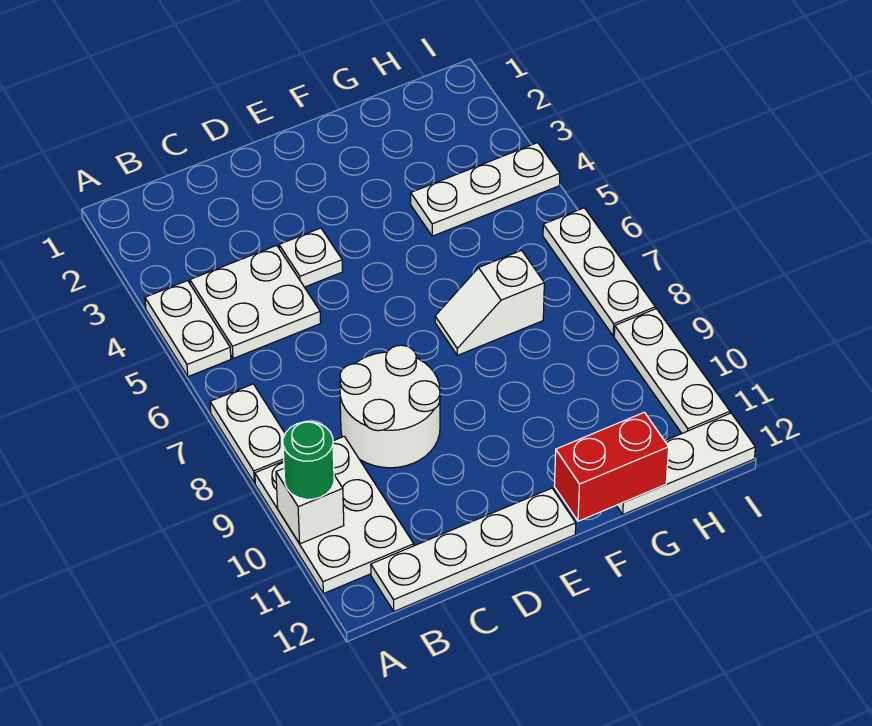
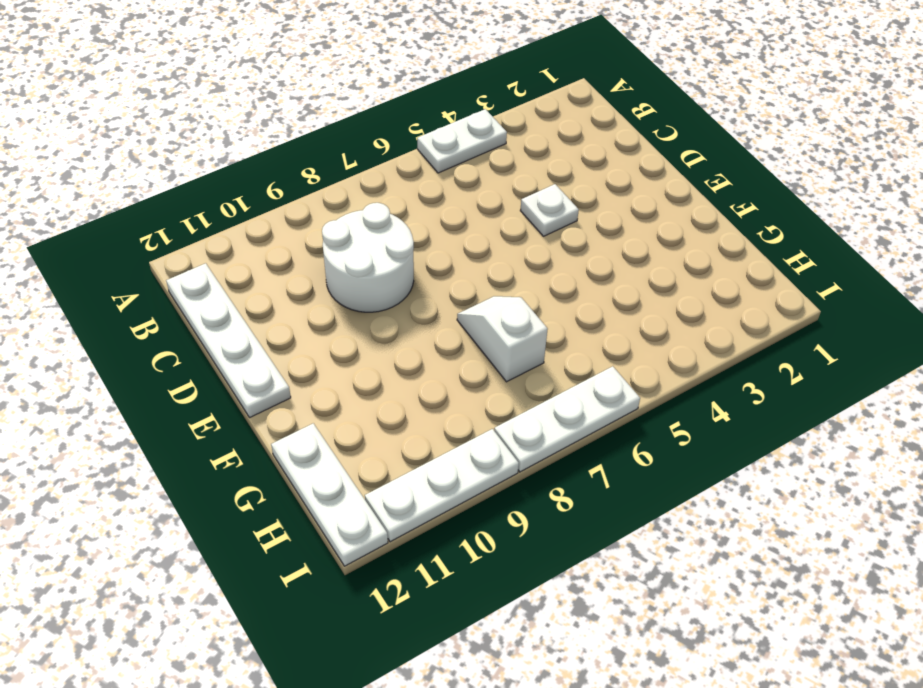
none -> white plate A7:A8 level 1
none -> white plate A9:B11 level 1
none -> white plate B4:C5 level 1

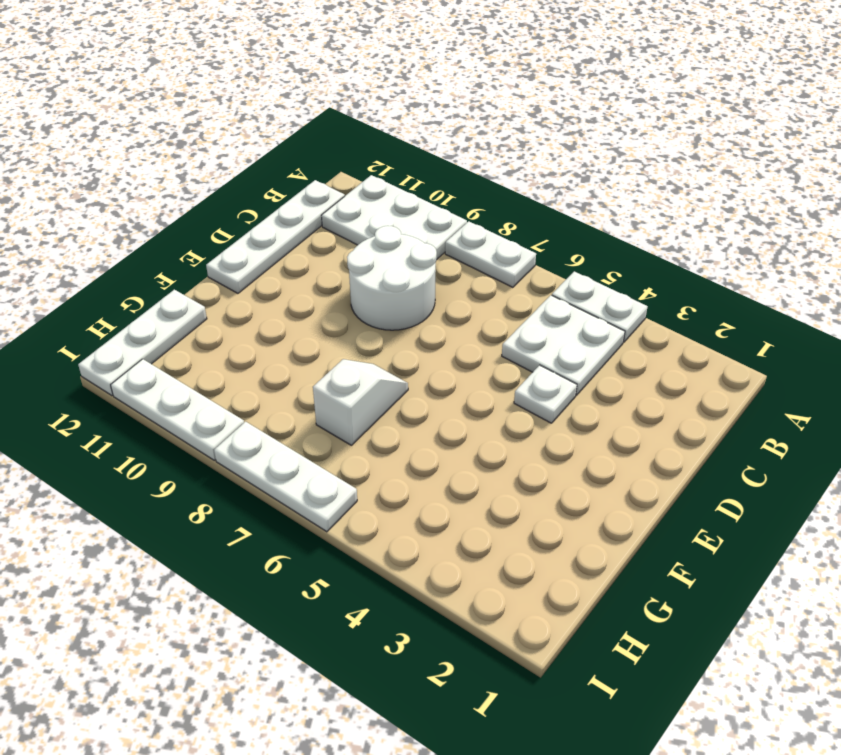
none -> white plate G4:I4 level 1
none -> white brick A10 level 2
none -> red brick F12:G12 level 2

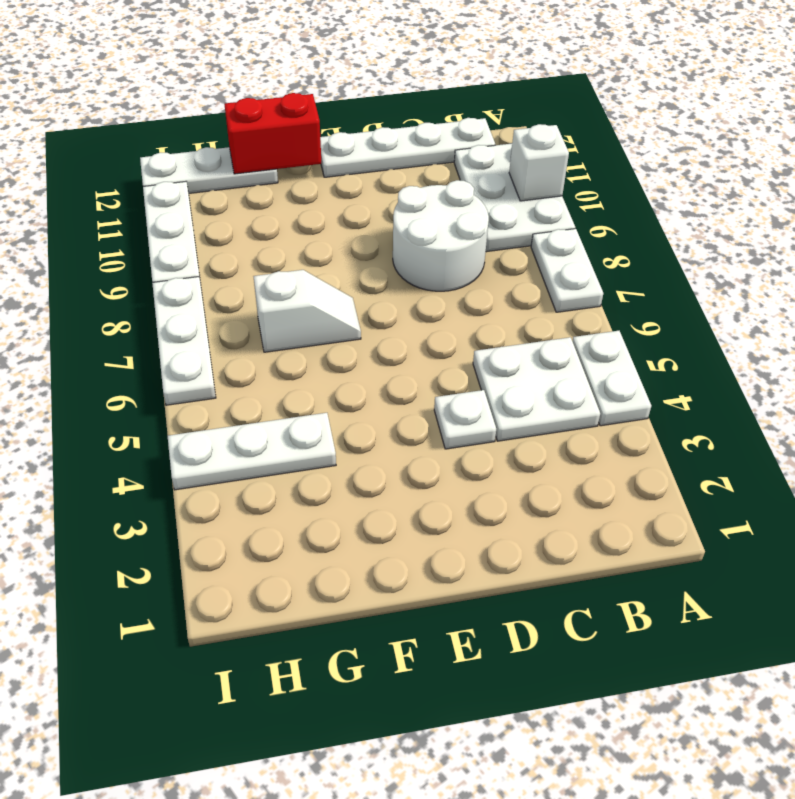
none -> green round brick A10 level 3

